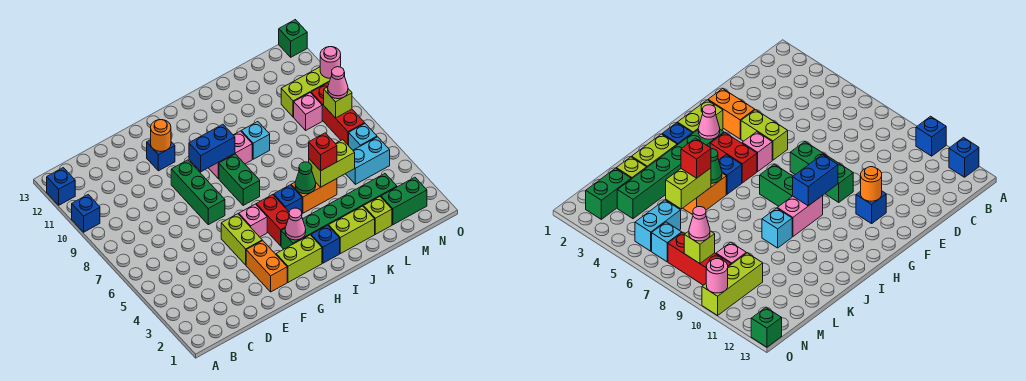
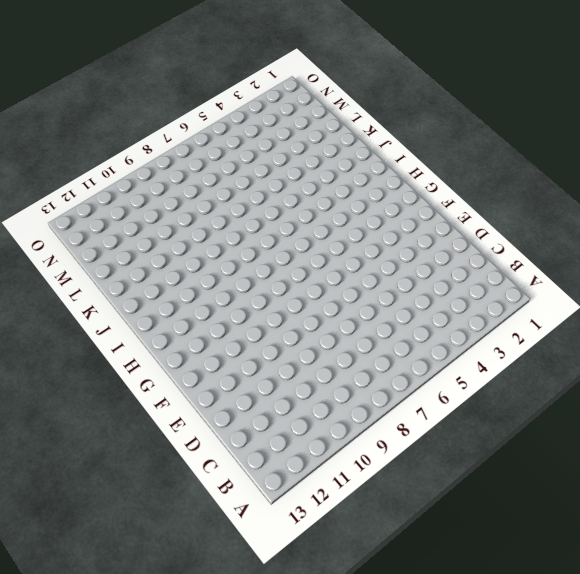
none -> blue brick A10 level 1
none -> blue brick A12 level 1
none -> orange brick F2:F3 level 1
none -> lime brick F4:F5 level 1

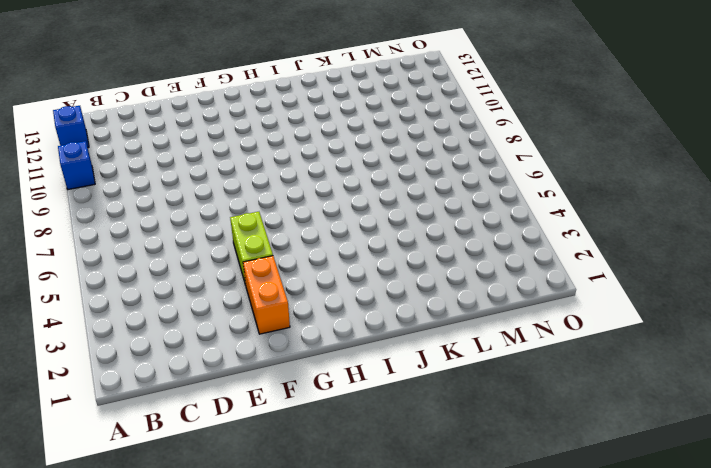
none -> green brick F7:F9 level 1
none -> blue brick F11 level 1
none -> lime brick G2:H2 level 1
none -> pink brick G5 level 1

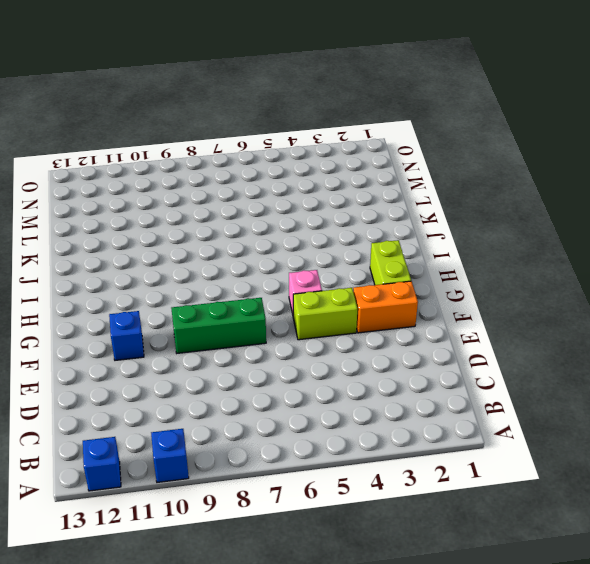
none -> green brick H3:M3 level 1
none -> red brick H4:H5 level 1
none -> green brick H7:H8 level 1
none -> pink brick H9:I9 level 1

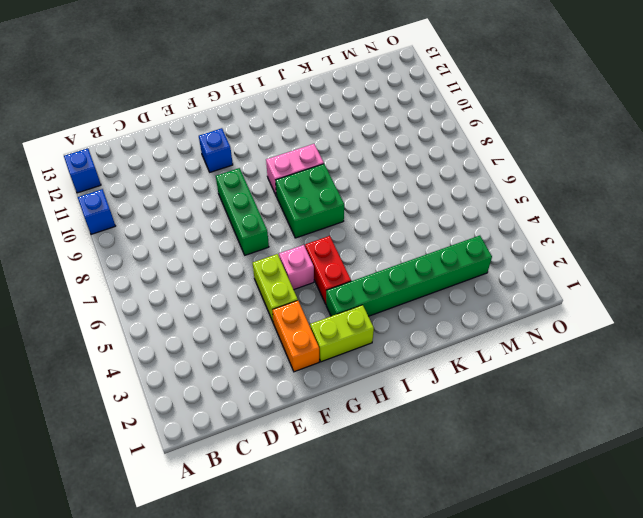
green brick H7:I8 level 1 -> green brick H7:H8 level 1
none -> blue brick I2 level 1
none -> blue brick I5 level 1
none -> lime brick J2:K2 level 1
none -> orange brick J5:K5 level 1

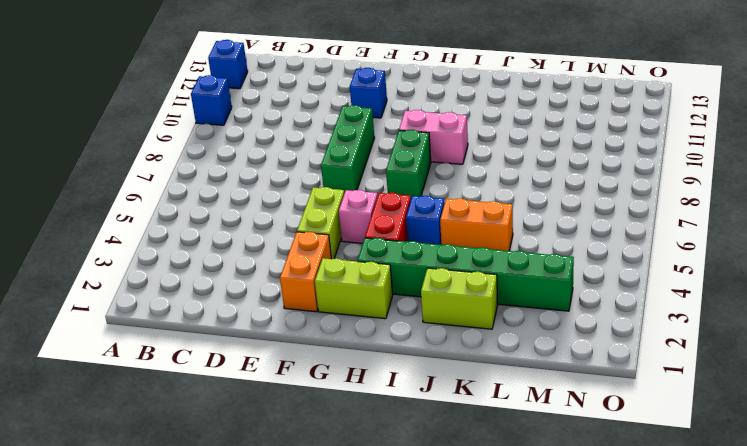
none -> blue brick I2 level 1
none -> cyan brick J9 level 1
none -> lime brick L2 level 1
none -> green brick M2:N2 level 1

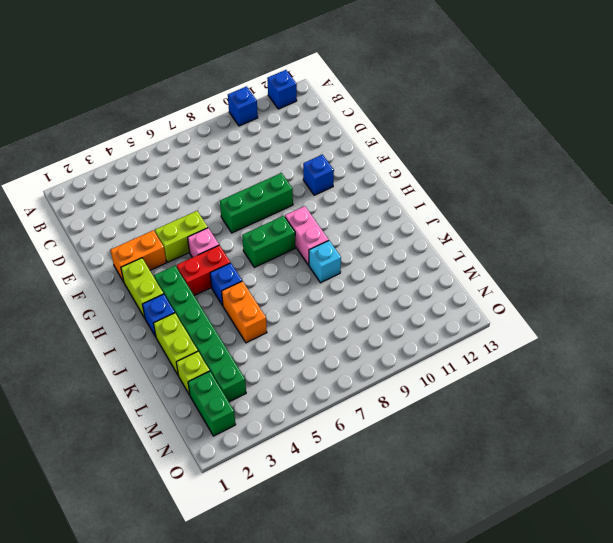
none -> cyan brick M5:N5 level 1
none -> pink brick M9 level 1
none -> lime brick M10:O10 level 1
none -> cyan brick N6 level 1

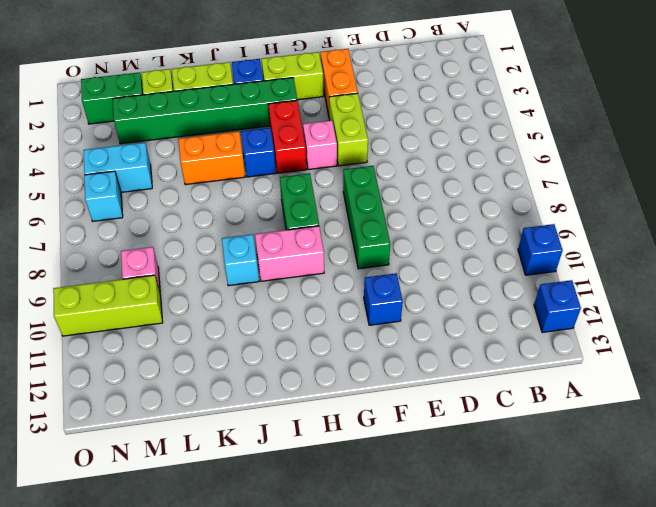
none -> red brick N7:N9 level 1
none -> green brick O13 level 1
none -> orange round brick F11 level 2
none -> blue brick G9:H9 level 2

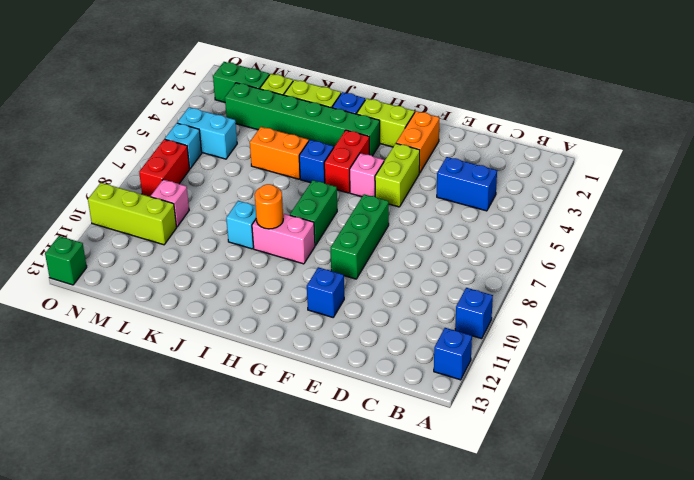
blue brick C4:D4 level 1 -> blue brick G9:H9 level 2
orange round brick I9 level 2 -> orange round brick F11 level 2
red brick N7:N8 level 1 -> red brick N7:N9 level 1
none -> pink cone H3 level 2
none -> green cone J5 level 2
none -> lime brick K5:L5 level 2
none -> lime brick N8 level 2

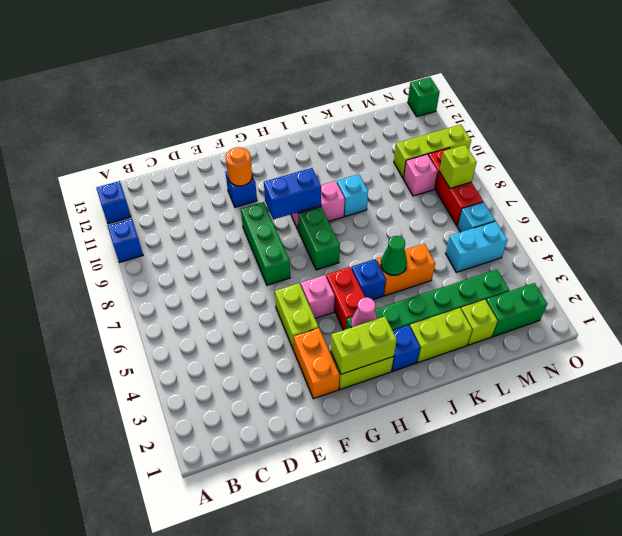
lime brick G2:H2 level 2 -> lime brick K5:L5 level 2
none -> pink round brick O10 level 2
none -> red brick K5 level 3
none -> pink cone N8 level 3

